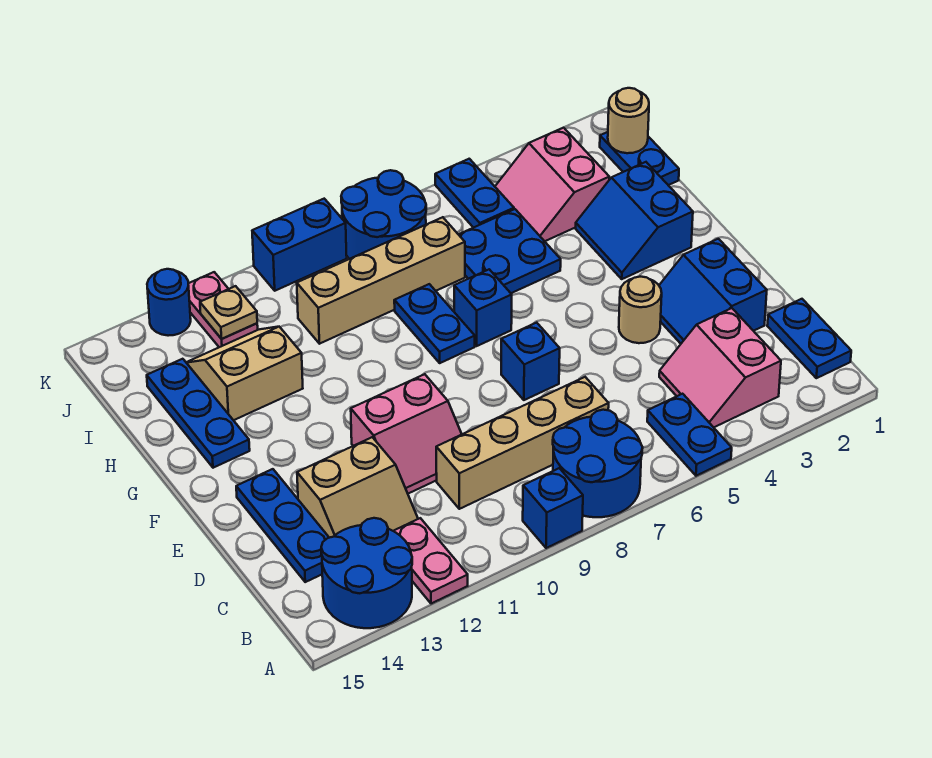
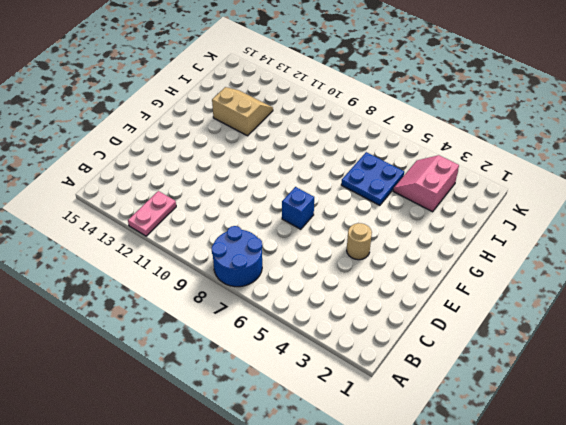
none -> blue plate A5:B5 level 1
none -> blue brick A9 level 1
none -> blue round brick A13:B14 level 1
none -> blue plate B1:C1 level 1

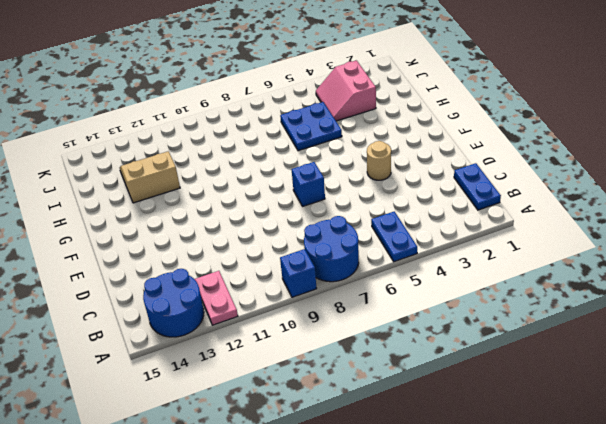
none -> pink slope B3:C4 level 1 top 3
none -> tan brick C7:C10 level 1
none -> tan slope C12:D13 level 1 top D
none -> blue plate C14:E14 level 1

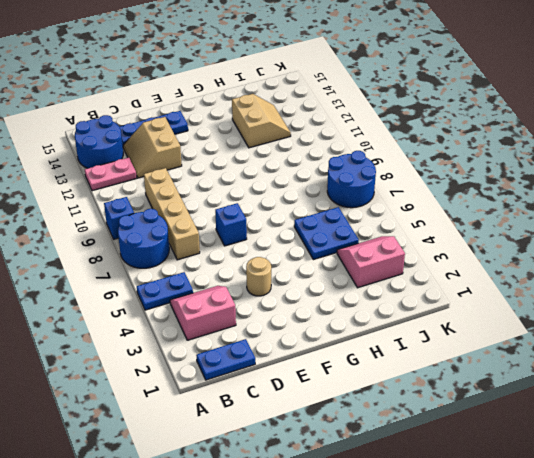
none -> blue slope D2:E3 level 1 top 2
none -> pink slope D10:E11 level 1 top E
none -> blue slope G2:H3 level 1 top 2
none -> blue brick G7 level 1

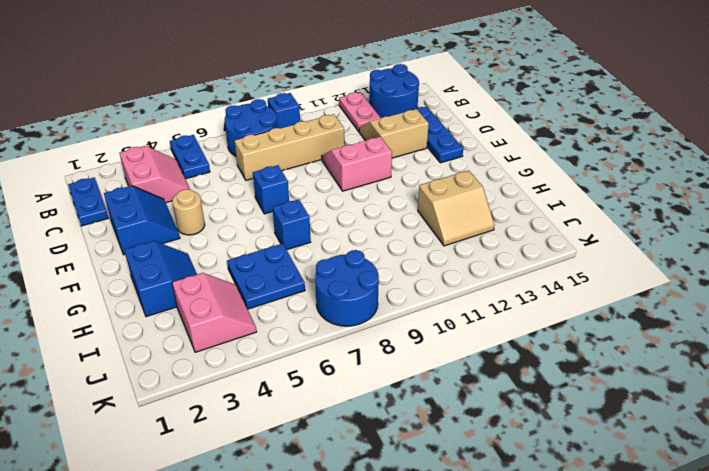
none -> blue plate G8:H8 level 1
none -> blue plate G14:I14 level 1
none -> blue plate I1:J1 level 1
none -> tan brick I7:I10 level 1

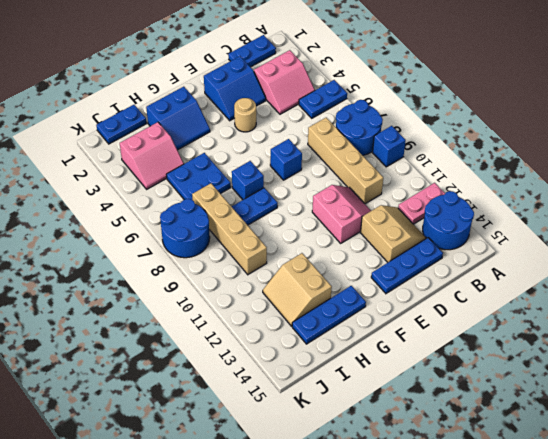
none -> blue plate J5:K5 level 1
none -> pink plate J12:K12 level 1
none -> blue brick K9:K10 level 1
none -> blue round brick K13 level 1

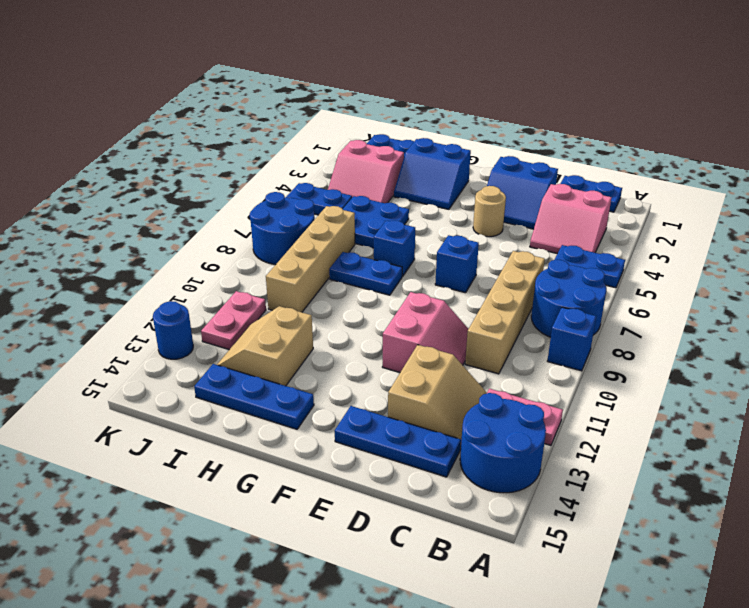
pink plate J11:J12 level 1 -> pink plate J12:K12 level 1
none -> blue brick K9:K10 level 1
none -> tan round brick J1 level 2
none -> tan plate J12 level 2

